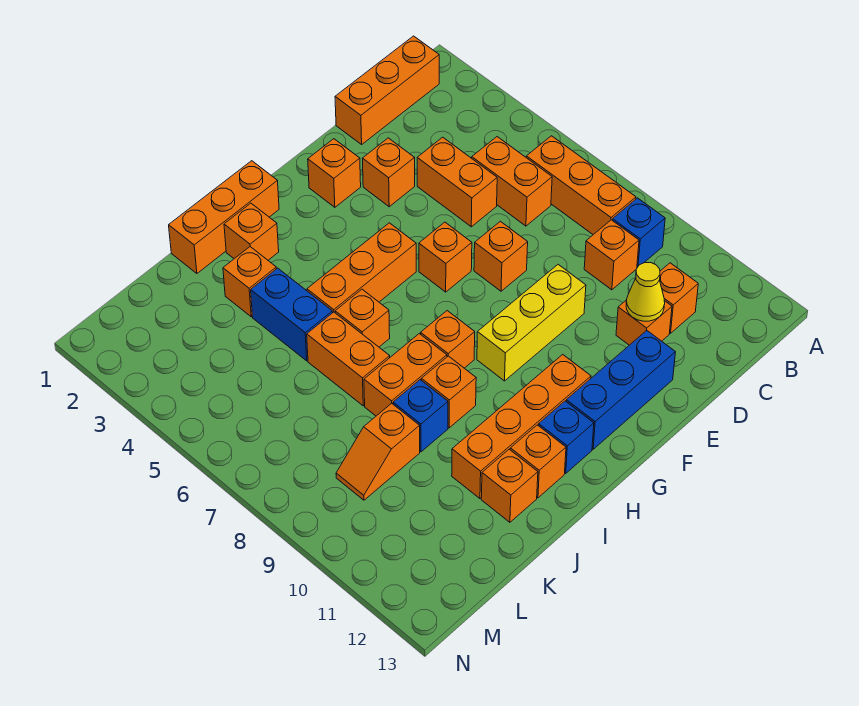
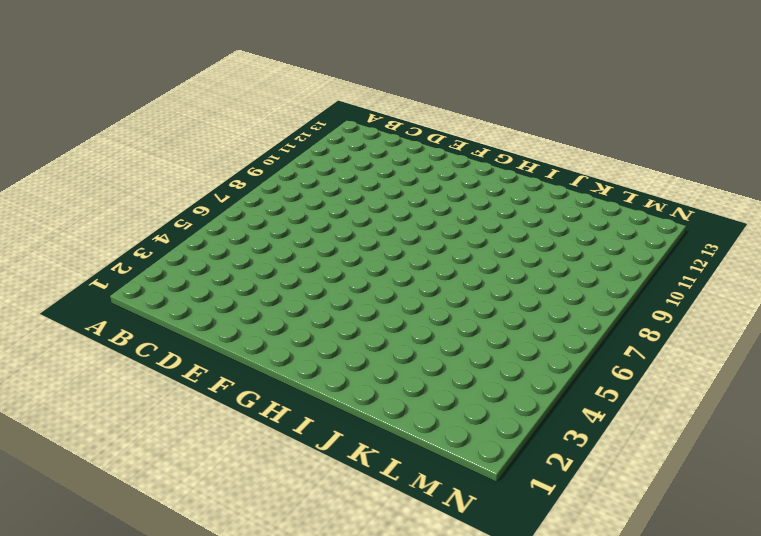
none -> orange brick B1:D1 level 1
none -> orange brick B6:B8 level 1
none -> blue brick B9 level 1
none -> orange brick C5:C6 level 1

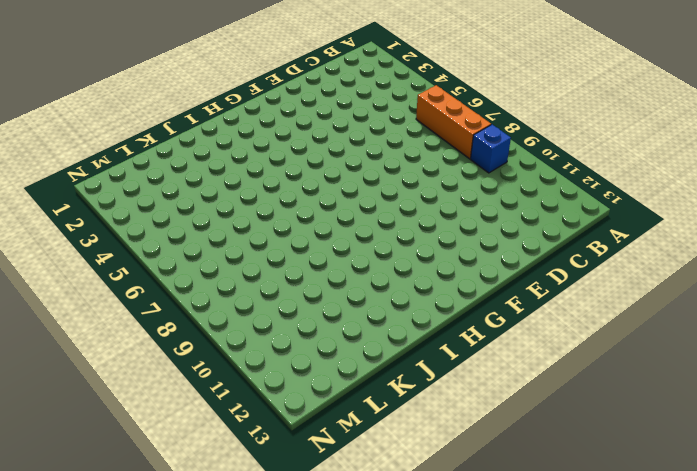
none -> orange brick B1:D1 level 1
none -> orange brick C5:C6 level 1
none -> orange brick C9 level 1
none -> orange brick C11 level 1

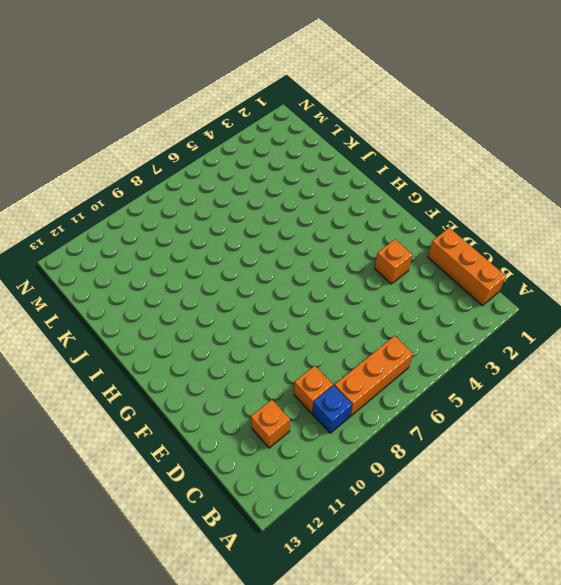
none -> orange brick C5:C6 level 1
none -> orange brick D4:D5 level 1
none -> orange brick D11 level 1
none -> orange brick E7 level 1

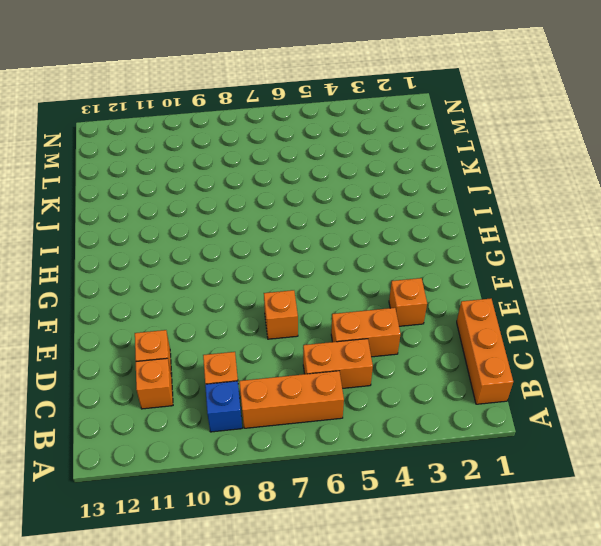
none -> yellow brick E9:G9 level 1
none -> blue brick E12:G12 level 1
none -> orange brick F2 level 1
none -> orange brick F6 level 1

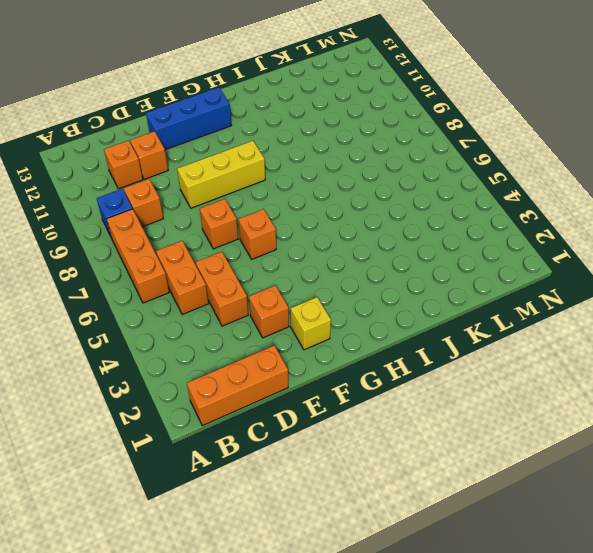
yellow brick F2 level 1 -> orange brick F2 level 1
none -> orange brick G5:I5 level 1
none -> orange brick G11:J11 level 1
none -> orange brick H1:J1 level 1
none -> orange brick H8 level 1

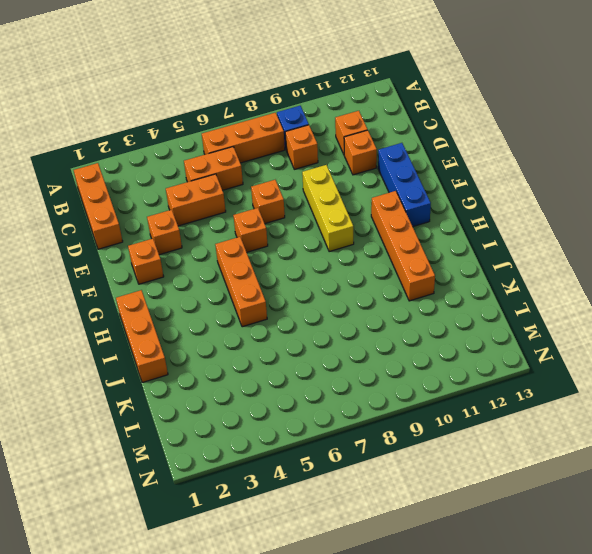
none -> orange brick H8 level 1
none -> blue brick H12 level 1
none -> orange brick I2 level 1
none -> orange brick I6 level 1

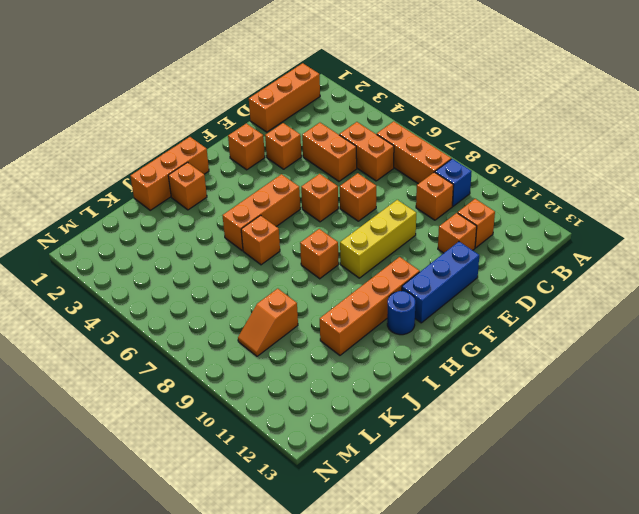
blue round brick H12 level 1 -> blue brick H12 level 1
none -> orange brick I8:J8 level 1
none -> orange brick I9 level 1
none -> orange brick I12 level 1
none -> orange brick J3 level 1

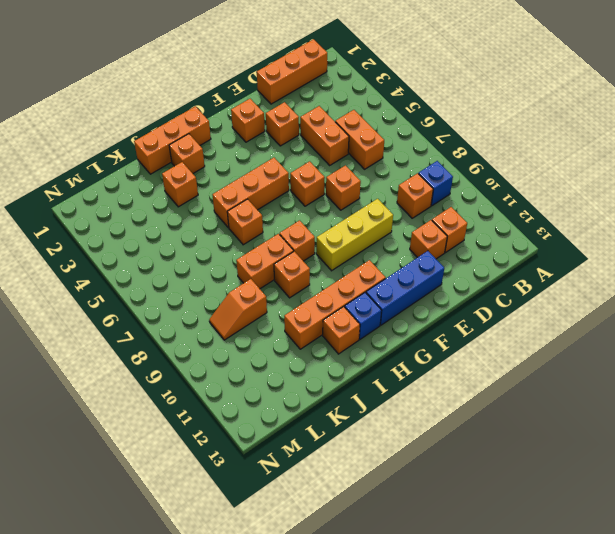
none -> orange brick B6:B8 level 1
none -> blue brick J4:J5 level 1
none -> orange brick J6:J7 level 1
none -> blue brick J9 level 1

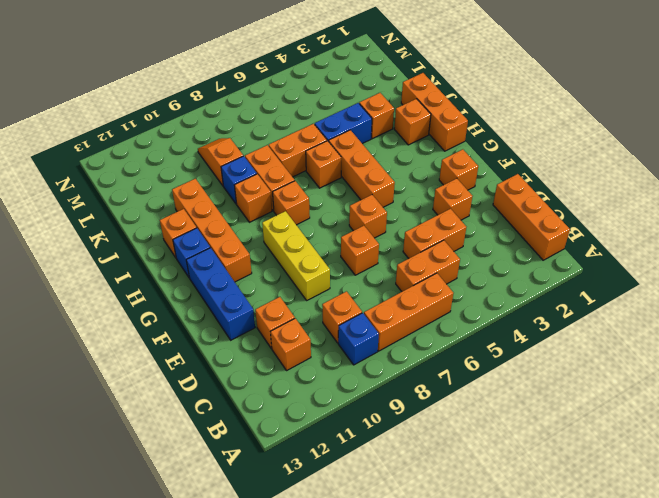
none -> orange brick J12 level 1
none -> yellow cone D11 level 2

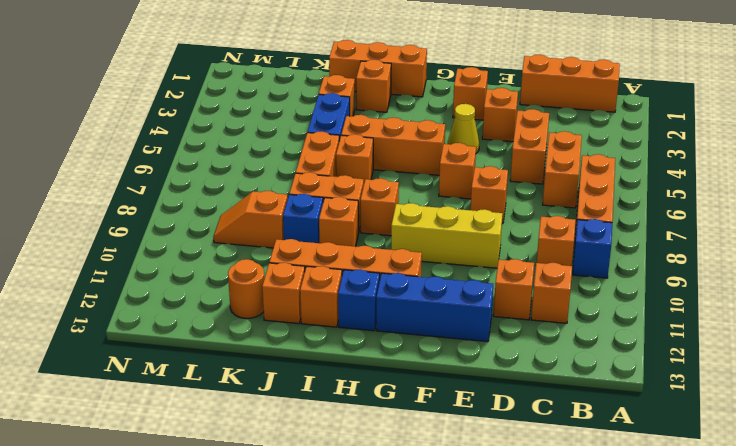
yellow cone F4 level 1 -> yellow cone D11 level 2
orange round brick K12 level 1 -> none

